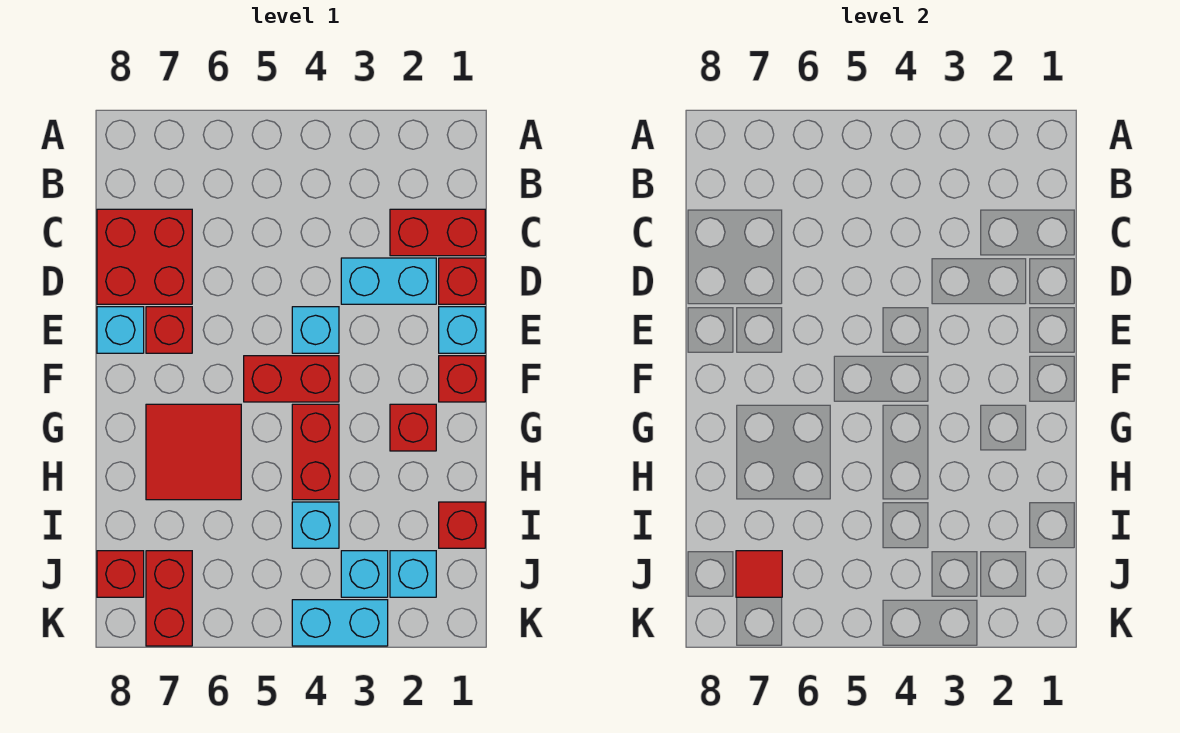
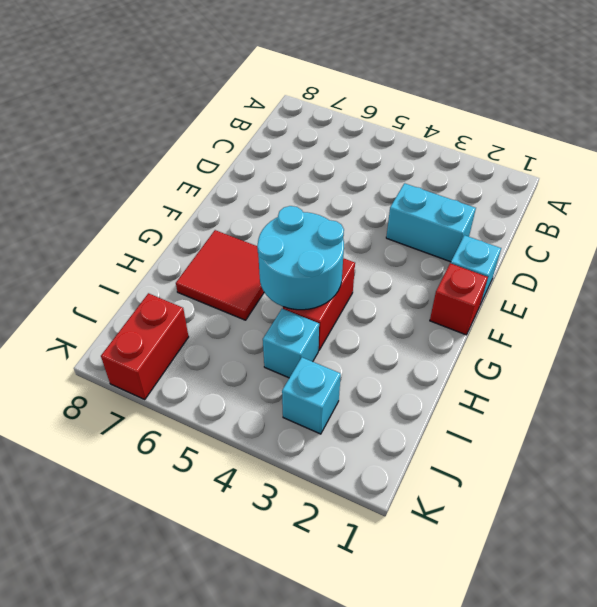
cyan round brick G4:H5 level 2 -> none
none -> red brick C1:C2 level 1
none -> red brick C7:D8 level 1
none -> red brick D1 level 1

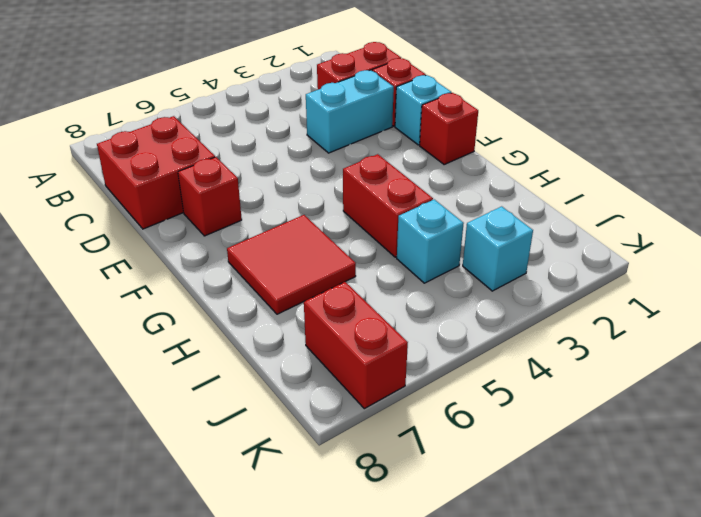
none -> cyan brick E4 level 1
none -> cyan brick E8 level 1
none -> red brick F4:F5 level 1

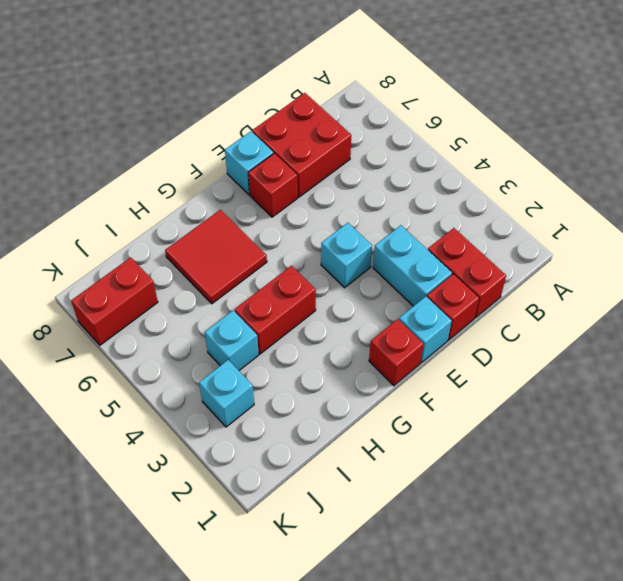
none -> red brick F4:F5 level 1
none -> red brick G2 level 1
none -> red brick I1 level 1

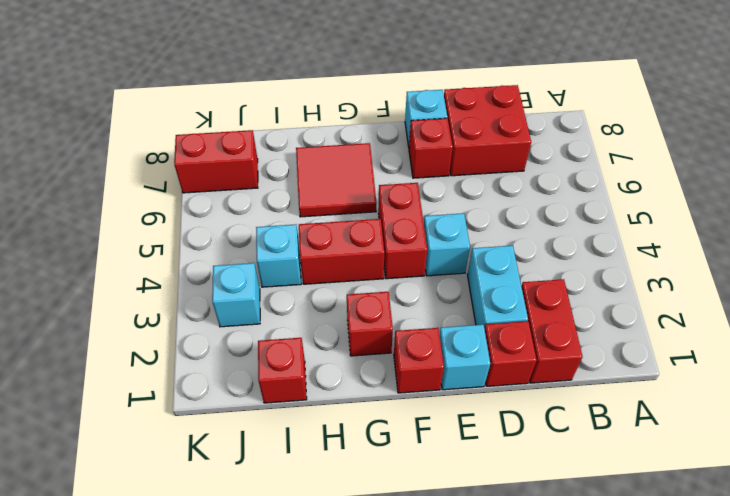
none -> cyan brick J2 level 1
none -> red brick J8 level 1
none -> cyan brick K3:K4 level 1

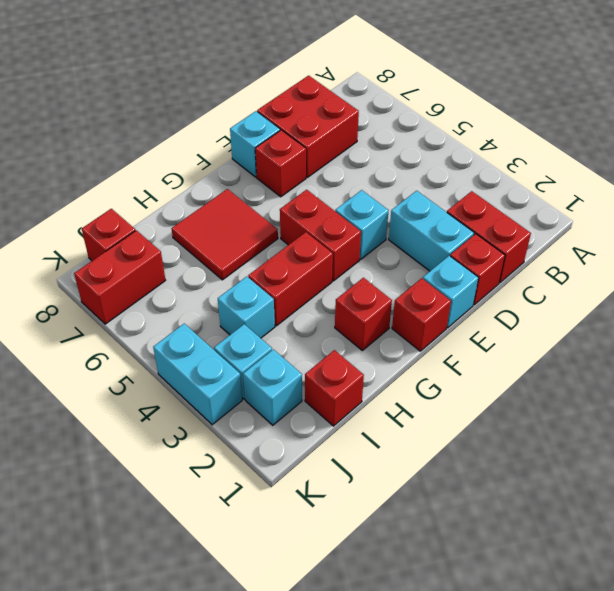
none -> red tile J7 level 2

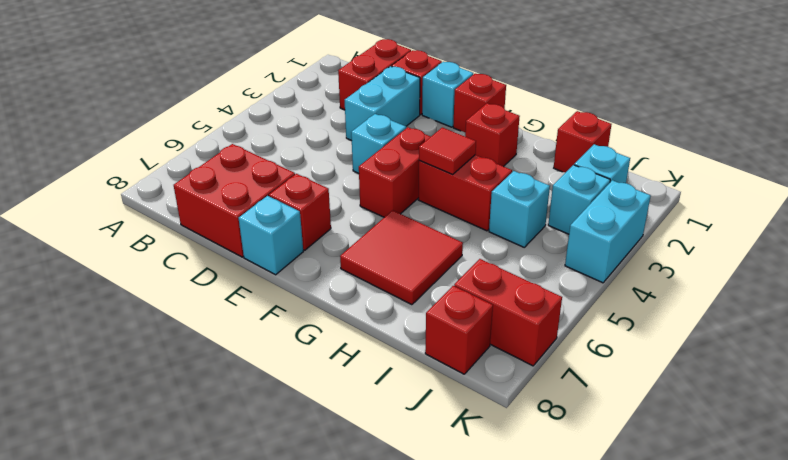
red tile G4 level 2 -> red tile J7 level 2

